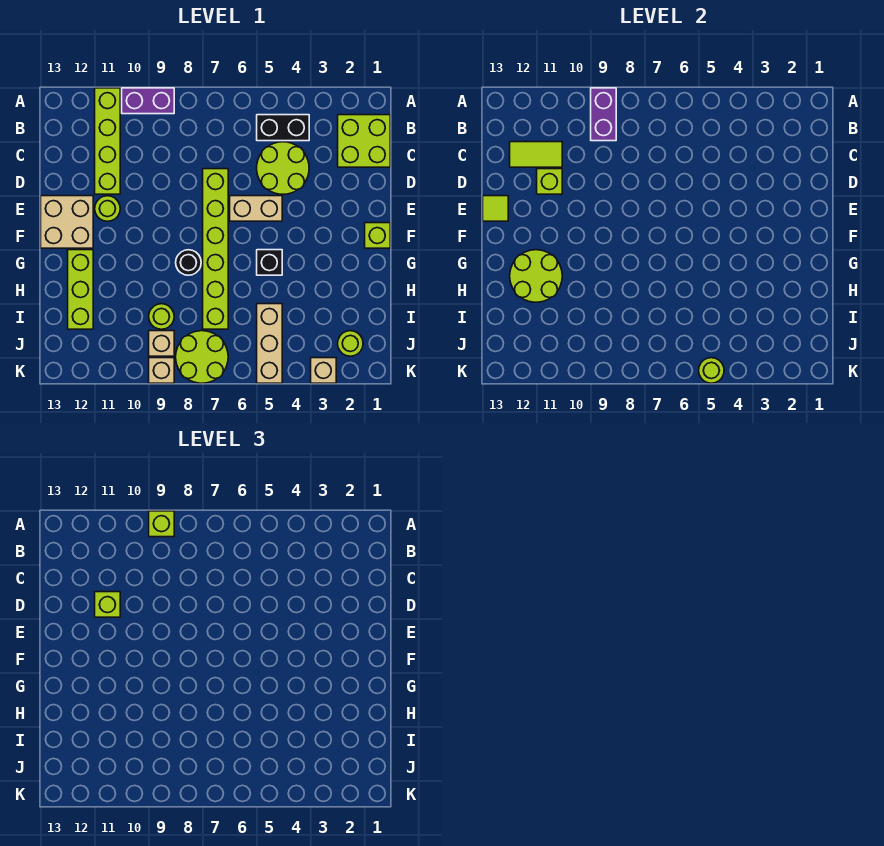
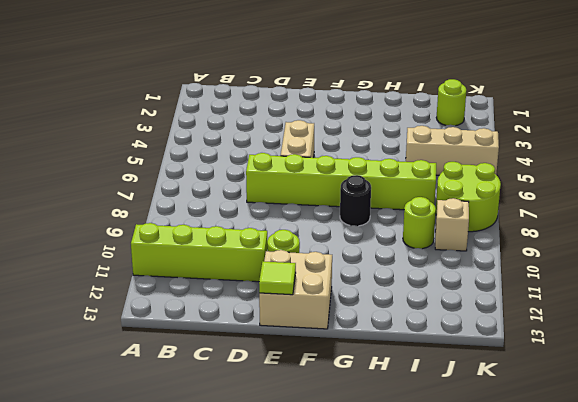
none -> purple brick A9:A10 level 1
none -> lime brick B1:C2 level 1
none -> black brick B4:B5 level 1

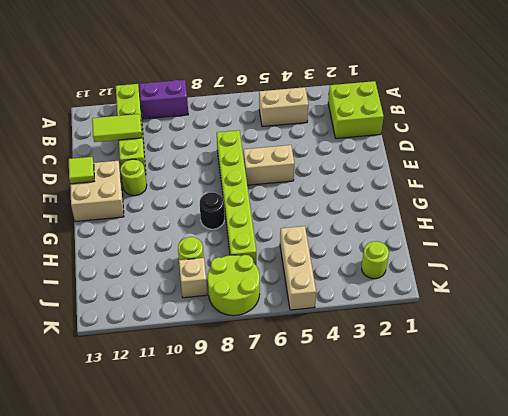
tan brick B4:B5 level 1 -> black brick B4:B5 level 1
none -> lime round brick C4:D5 level 1
none -> lime brick F1 level 1
none -> black brick G5 level 1

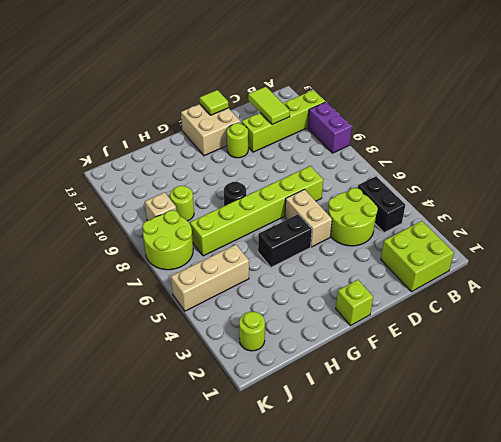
black brick F5:G5 level 1 -> black brick G5 level 1
none -> lime brick G12:I12 level 1
none -> tan brick K3 level 1
none -> tan brick K9 level 1

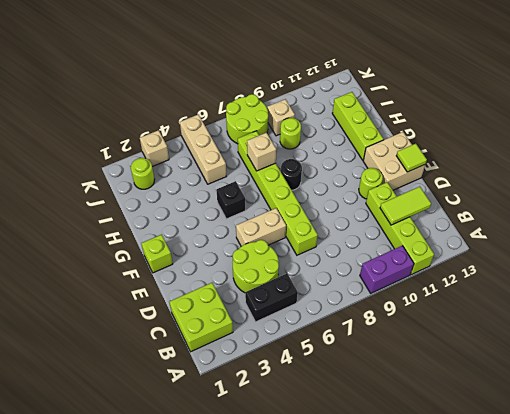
tan brick H7 level 2 -> tan brick K9 level 1
none -> purple brick A9:B9 level 2
none -> lime brick D11 level 2
none -> lime round brick G11:H12 level 2

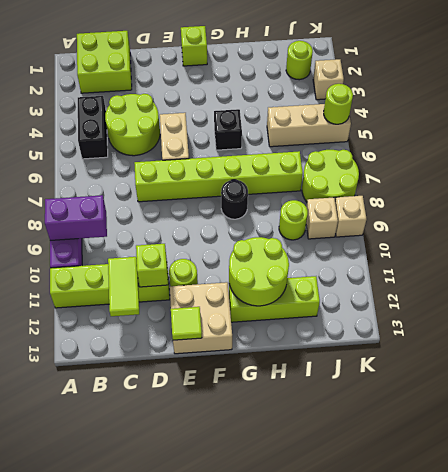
none -> lime brick A9 level 3
none -> lime brick D11 level 3

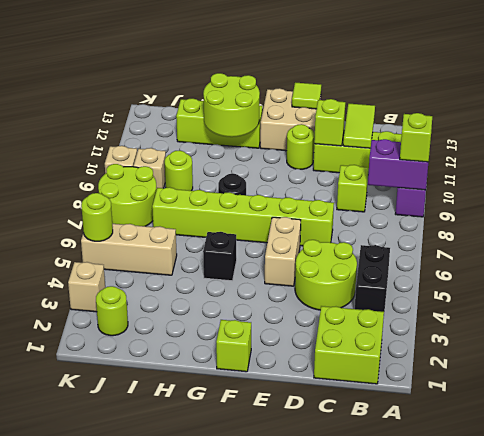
lime brick C9 level 1 -> lime brick D11 level 3

